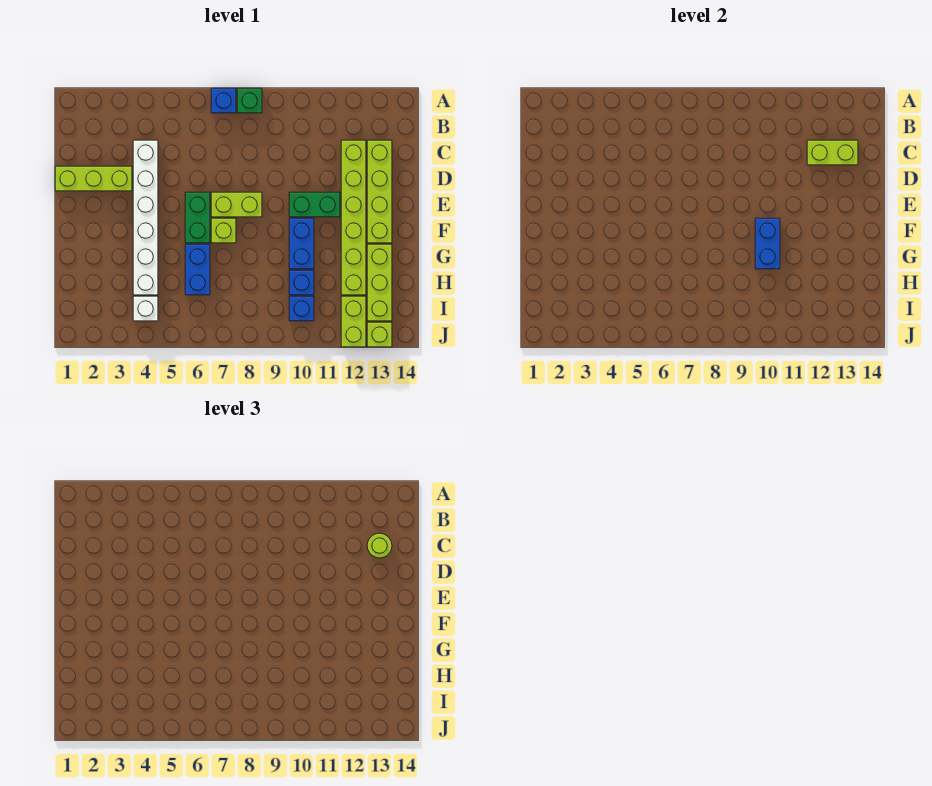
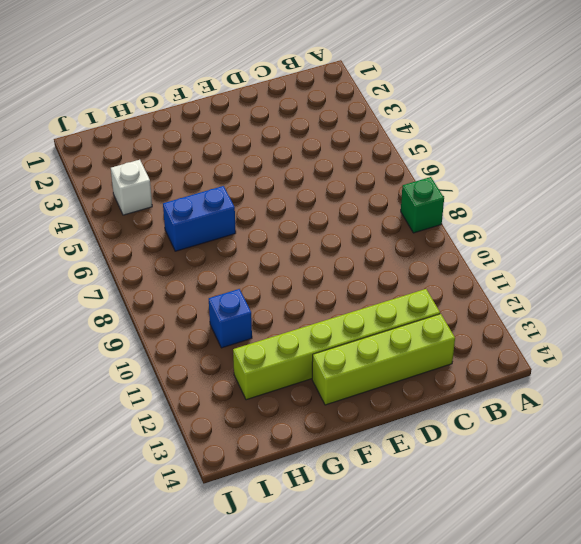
none -> blue brick A7 level 1
none -> white brick C4:H4 level 1
none -> lime brick D1:D3 level 1

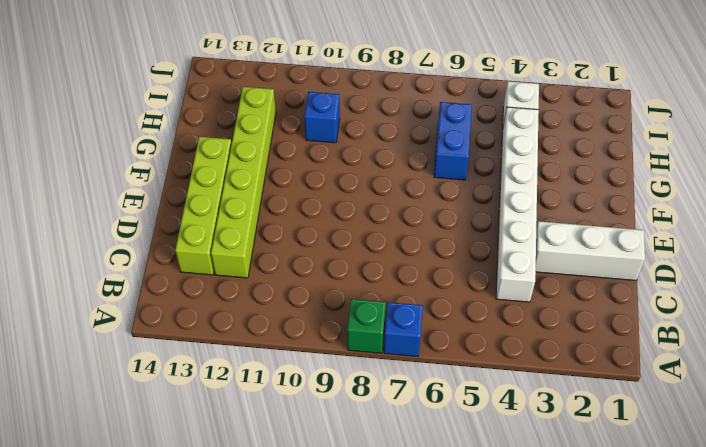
white brick D1:D3 level 1 -> lime brick D1:D3 level 1
none -> green brick E6:F6 level 1
none -> lime brick E7:E8 level 1
none -> green brick E10:E11 level 1

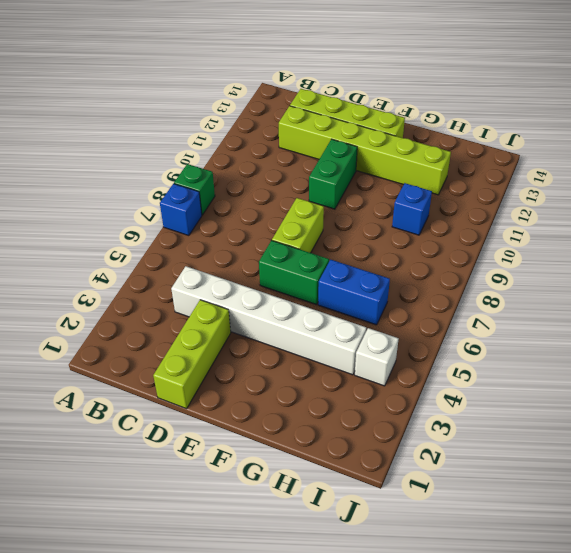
none -> lime brick F7 level 1
none -> blue brick F10:G10 level 1
none -> lime brick G13:I13 level 1

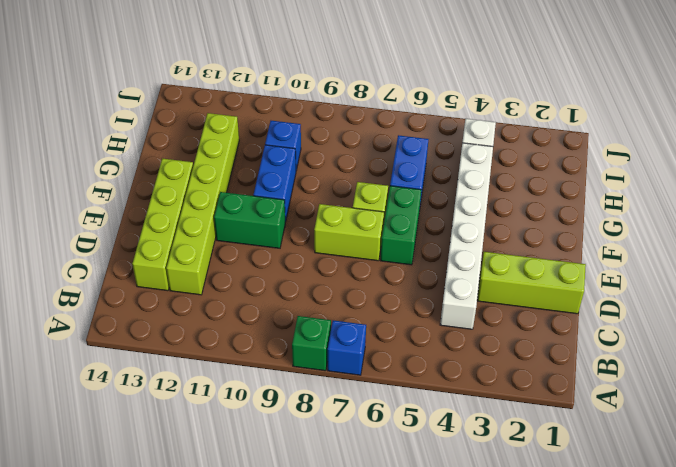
none -> lime brick G13:I13 level 1
none -> blue brick I10 level 1
none -> lime brick I12:J12 level 1

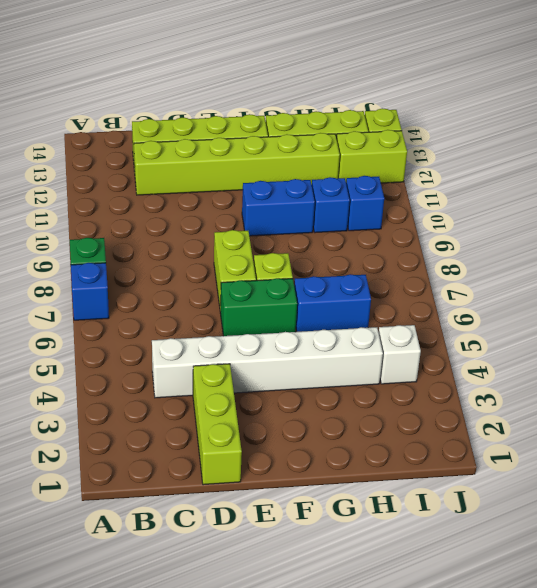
none -> green brick E10:E11 level 1
none -> lime brick C12:C13 level 2
none -> blue brick F10:G10 level 2

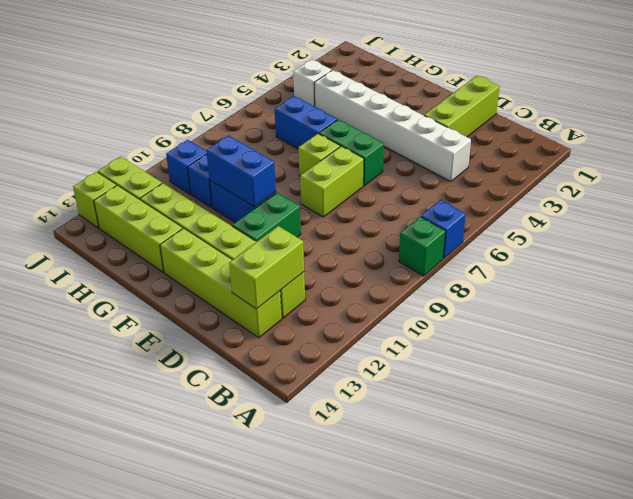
none -> lime round brick C13 level 3

